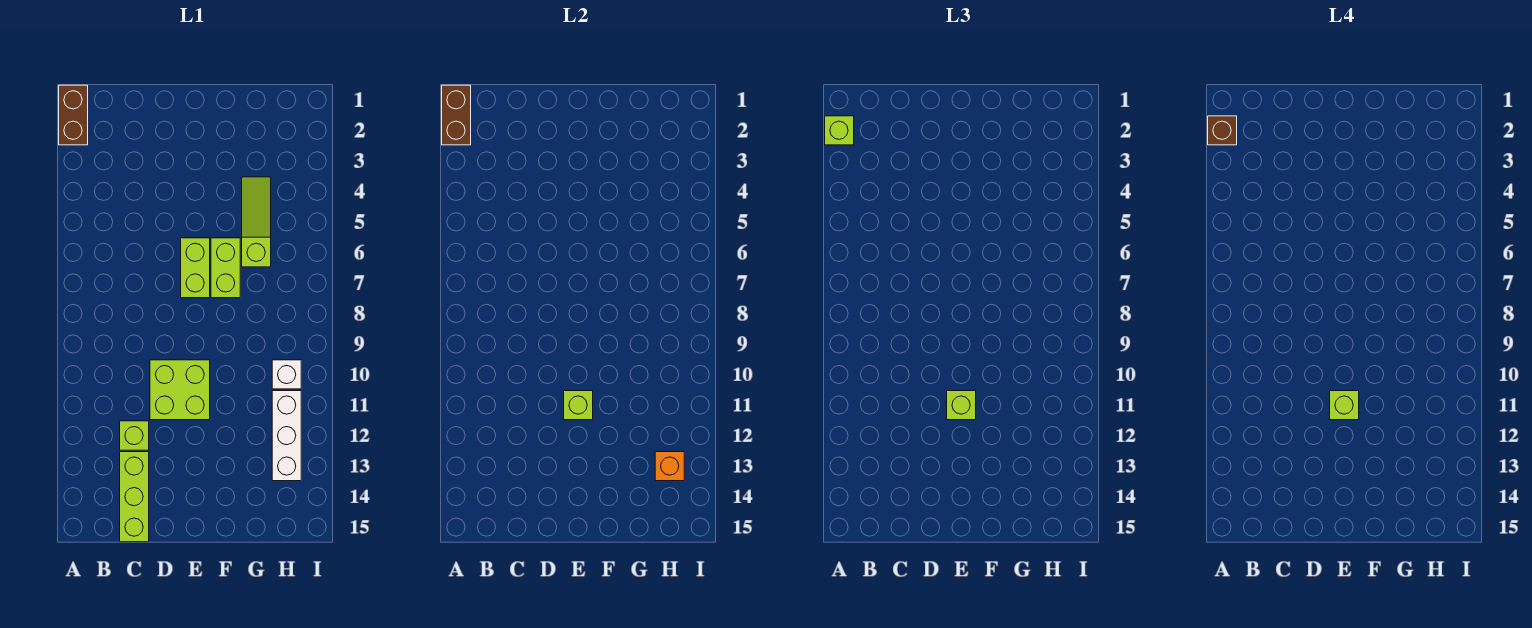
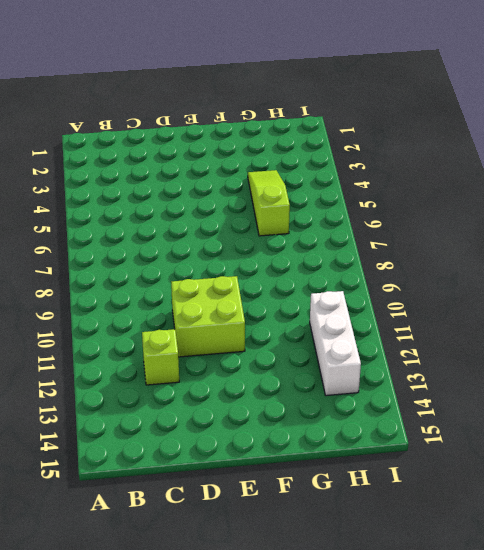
none -> brown brick A1:A2 level 1
none -> lime brick C13:C15 level 1
none -> lime brick E6:E7 level 1

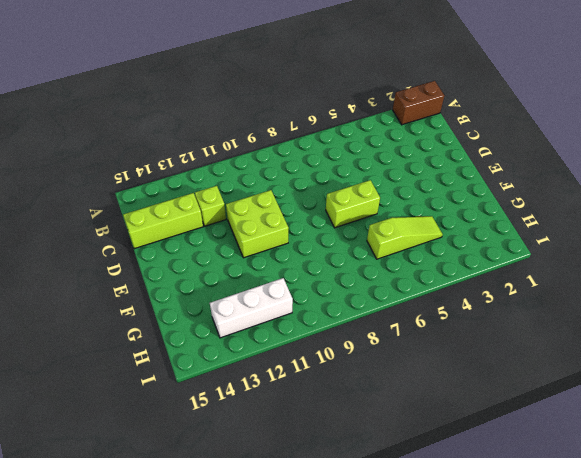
none -> lime brick F6:F7 level 1
none -> white brick H10 level 1
none -> brown brick A1:A2 level 2

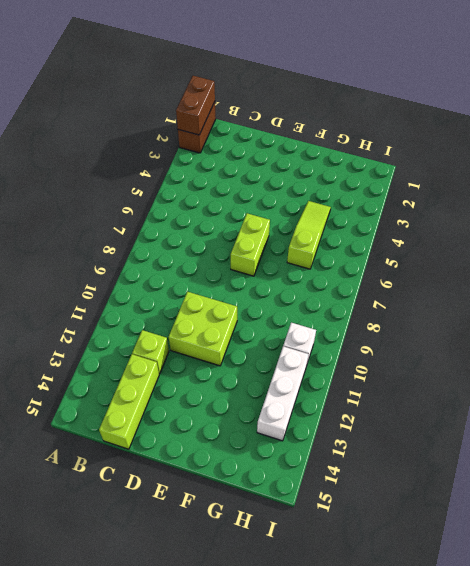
none -> lime brick F6:F7 level 1
none -> lime brick E11 level 2
none -> orange brick H13 level 2

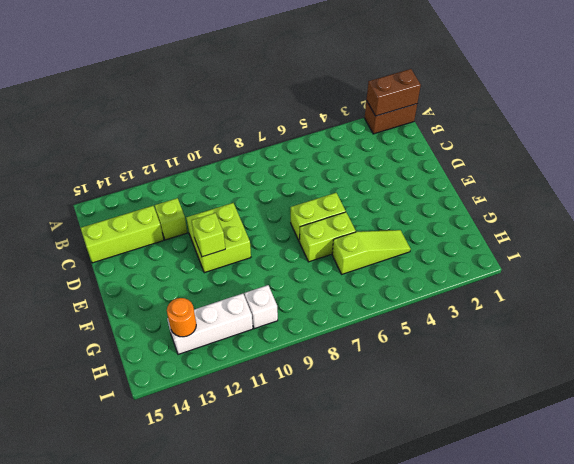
orange round brick H13 level 2 -> orange brick H13 level 2
none -> lime brick A2 level 3
none -> lime brick E11 level 3
none -> brown brick A2 level 4

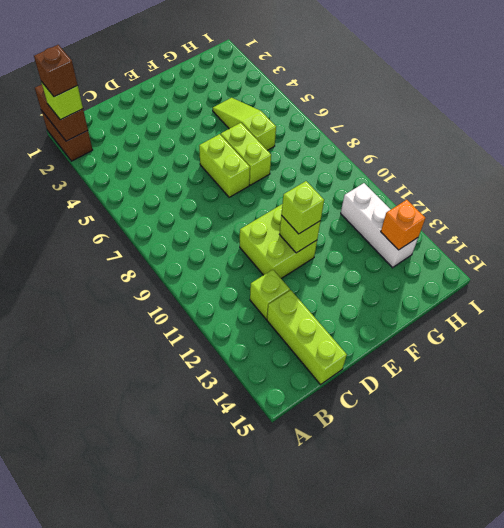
none -> white brick H10 level 1
none -> lime brick E11 level 4

